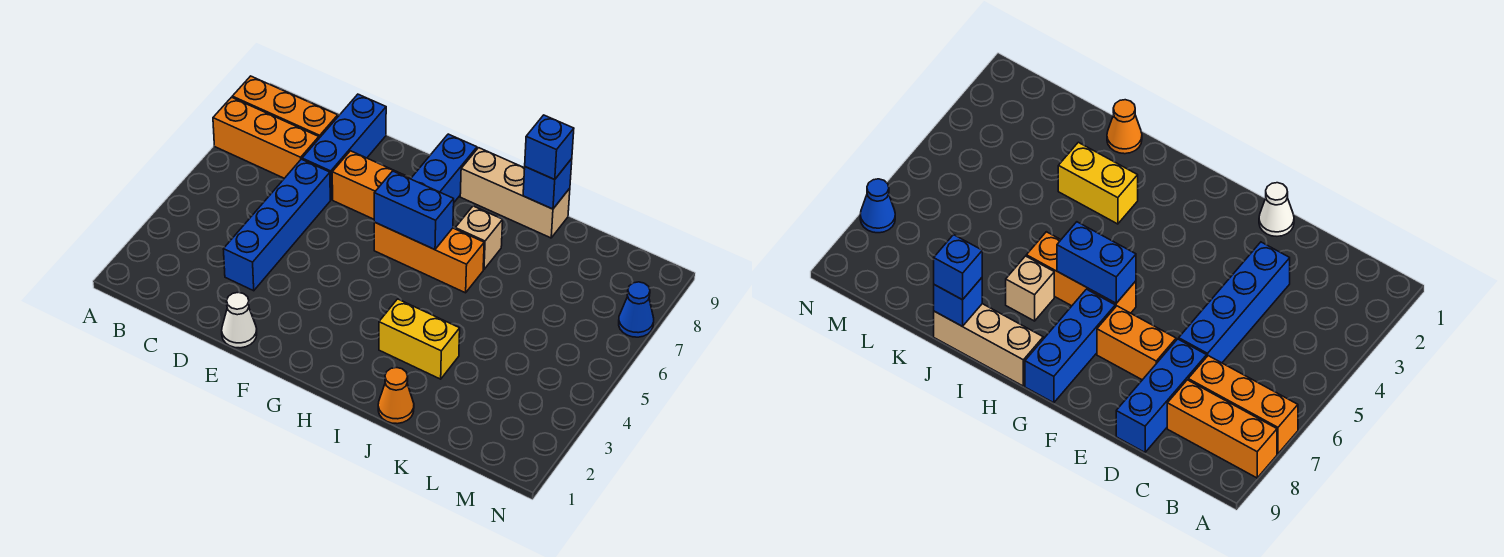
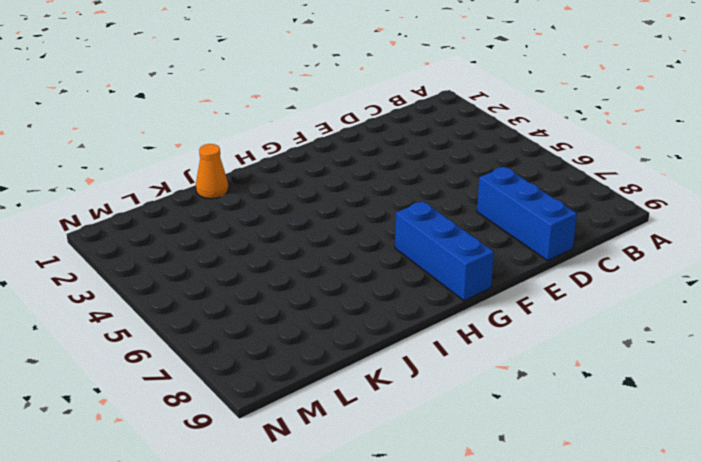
none -> orange brick A7:C7 level 1
none -> orange brick A8:C8 level 1
none -> blue brick D3:D6 level 1

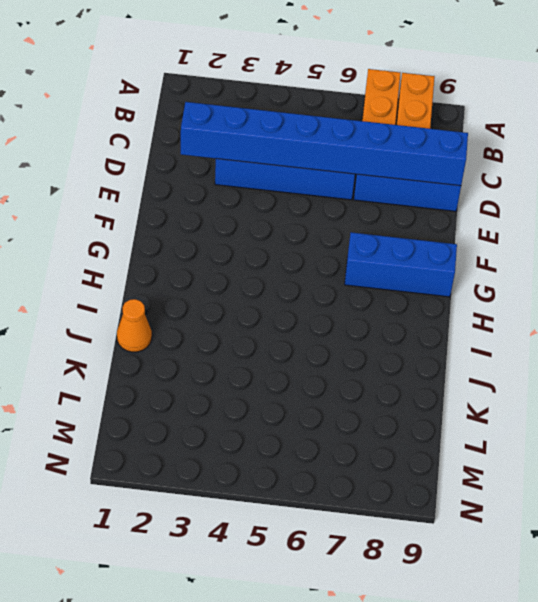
blue brick D2:D9 level 2 -> none
none -> white cone E1 level 1
none -> orange brick E7:F7 level 1
none -> orange brick G6:I6 level 1

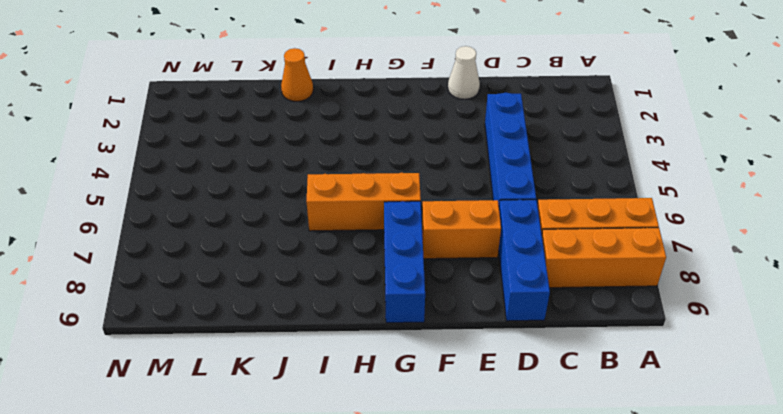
none -> tan brick H9:J9 level 1
none -> yellow brick I3:J3 level 1
none -> tan brick I7 level 1

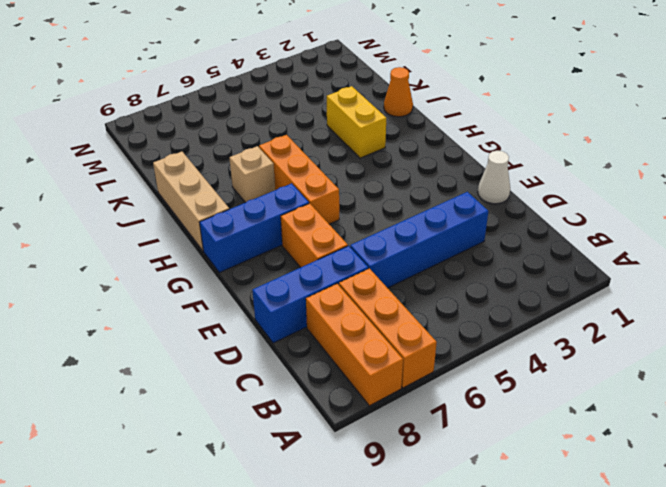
none -> blue cone N7 level 1
none -> blue brick G6:H6 level 2
none -> blue brick J9 level 2

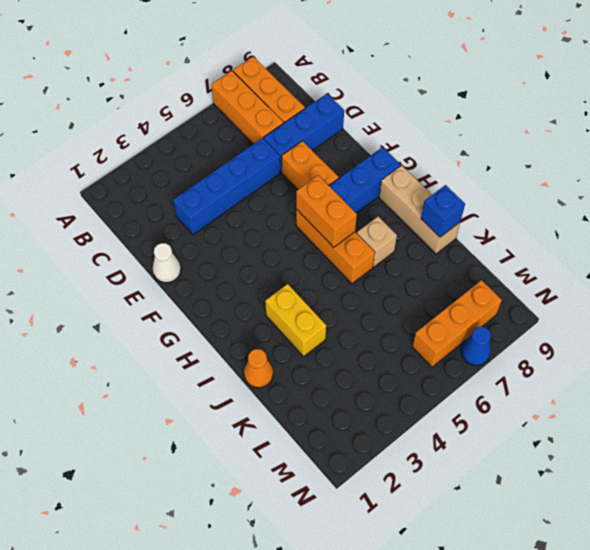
orange brick G6:H6 level 2 -> blue brick G6:H6 level 2
orange brick M6:M8 level 1 -> none
none -> blue brick J9 level 3

